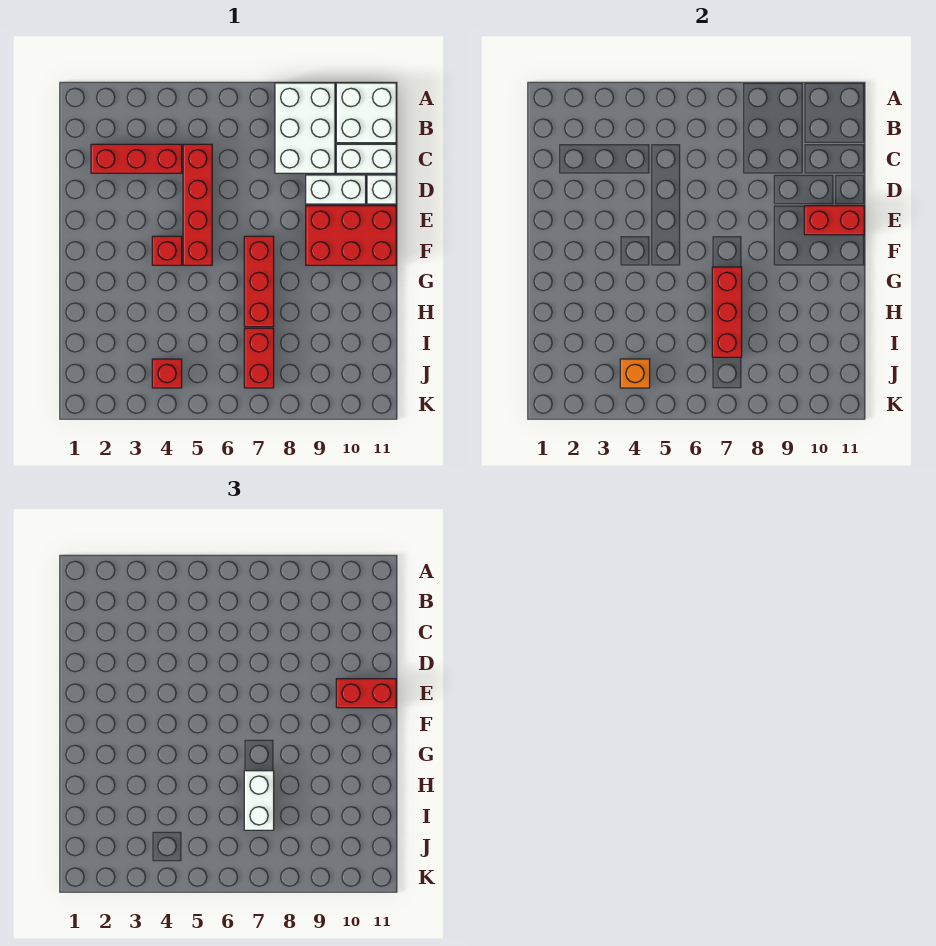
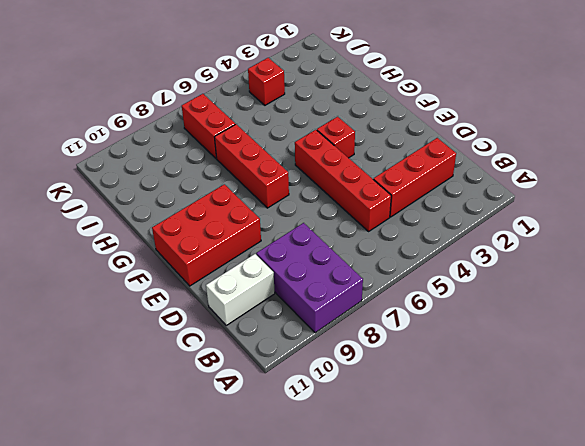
purple brick A8:C9 level 1 -> white brick A8:C9 level 1
none -> white brick A10:B11 level 1
none -> white brick D9:D10 level 1
none -> white brick D11 level 1

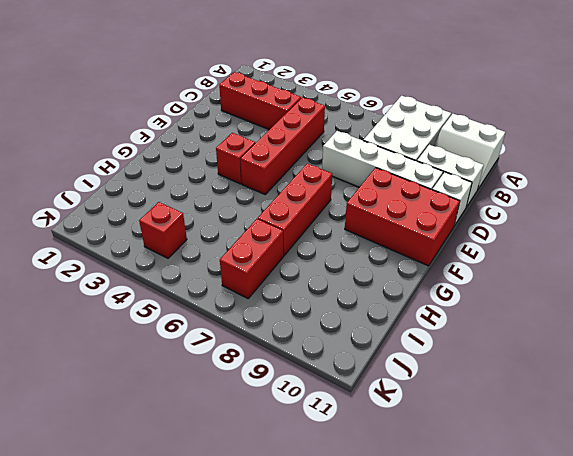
white slope A10:B11 level 1 top A -> white brick A10:B11 level 1
white brick D7:D10 level 1 -> white brick D9:D10 level 1
none -> red brick E10:E11 level 2
none -> red brick G7:I7 level 2
none -> orange brick J4 level 2

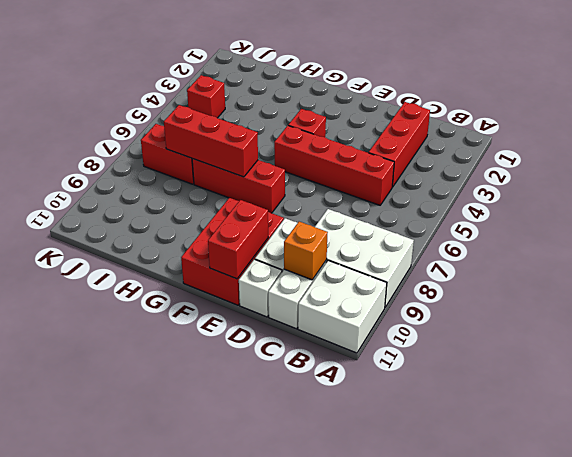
orange brick C10 level 2 -> orange brick J4 level 2
none -> red brick E10:E11 level 3
none -> white brick H7:I7 level 3

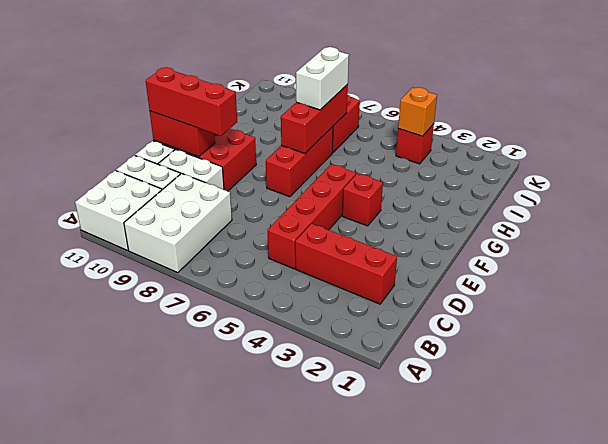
red brick E9:E11 level 3 -> red brick E10:E11 level 3

